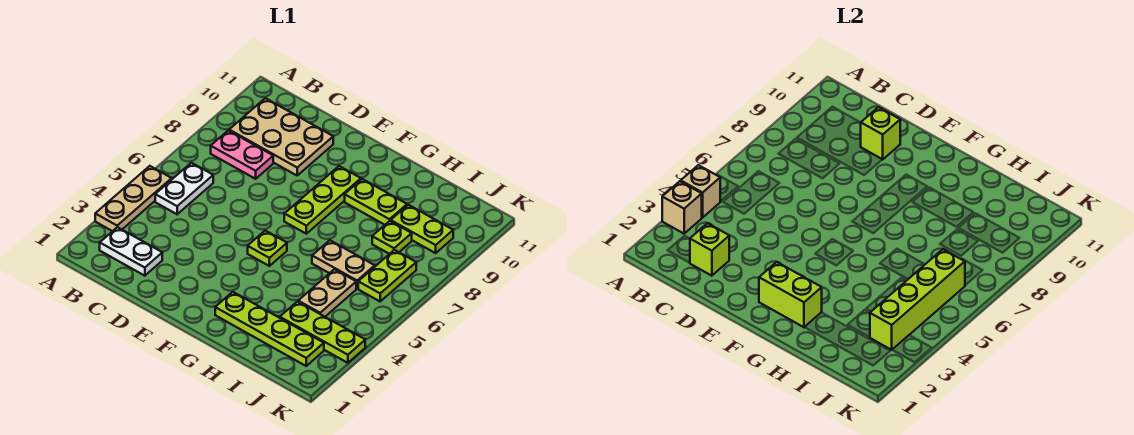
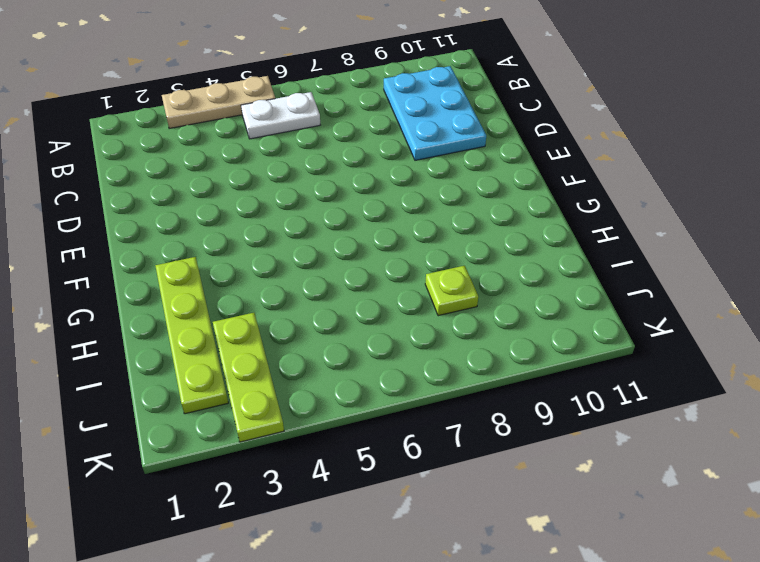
cyan plate B9:D10 level 1 -> tan plate B9:D10 level 1
none -> white plate B2:C2 level 1
none -> pink plate B8:C8 level 1
none -> lime plate F5 level 1

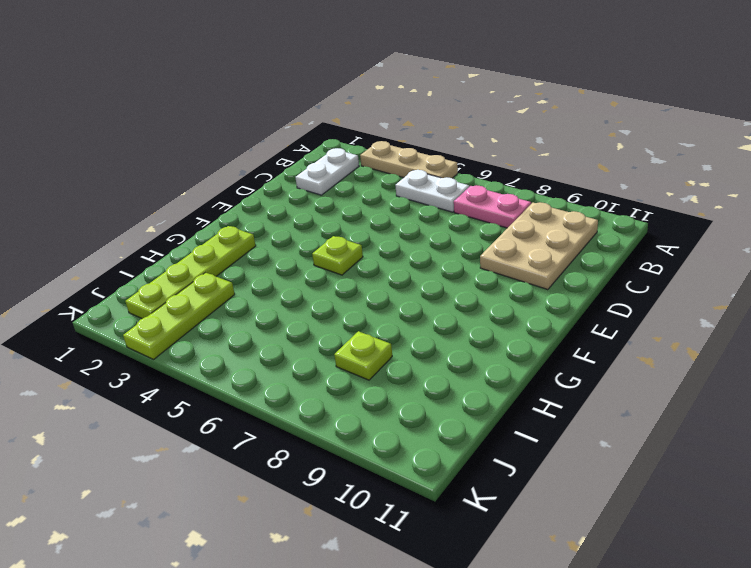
pink plate B7:B8 level 1 -> pink plate B8:C8 level 1
none -> lime plate F7:F9 level 1
none -> lime plate G9:H9 level 1
none -> tan plate H6:I6 level 1

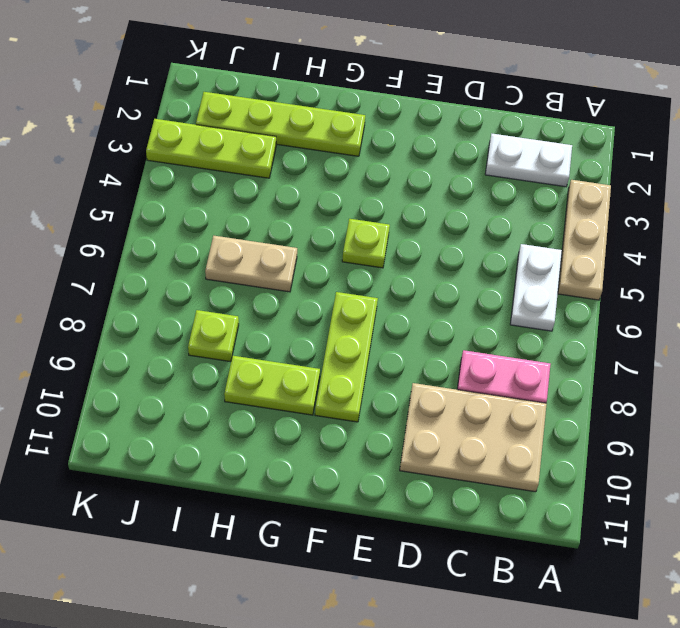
none -> tan plate I4:I5 level 1
none -> lime plate I9:J9 level 1
none -> lime plate J6:J7 level 1

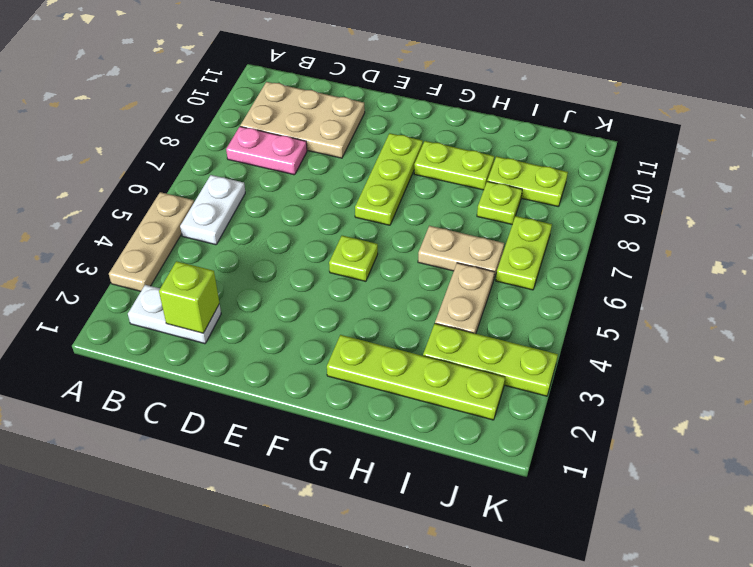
none -> tan brick A3 level 2
none -> tan brick A4 level 2
none -> lime brick D10 level 2

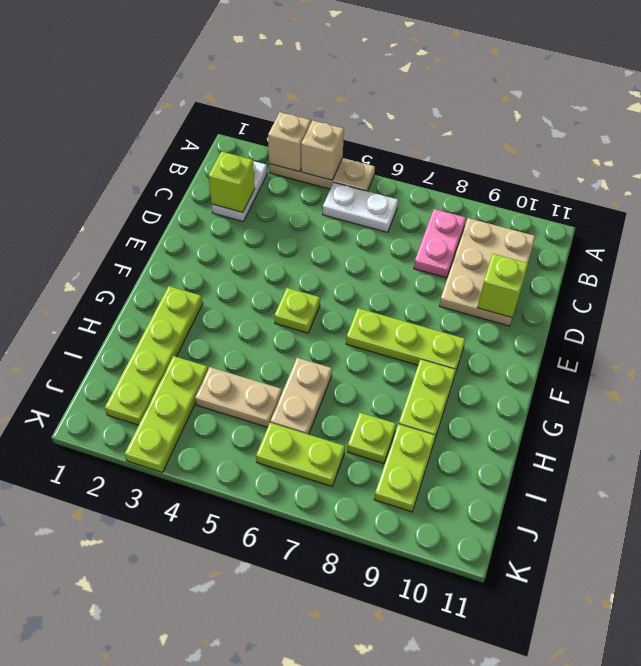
none -> lime brick F2:G2 level 2
none -> lime brick J3:J6 level 2

